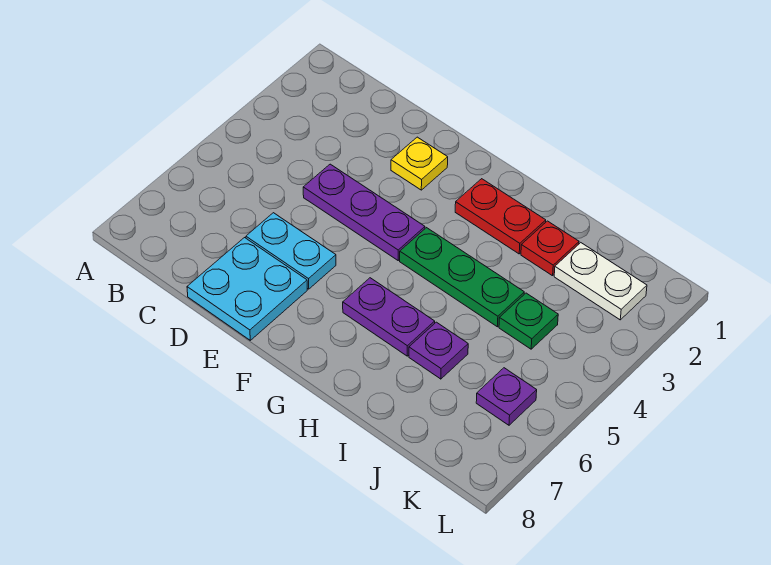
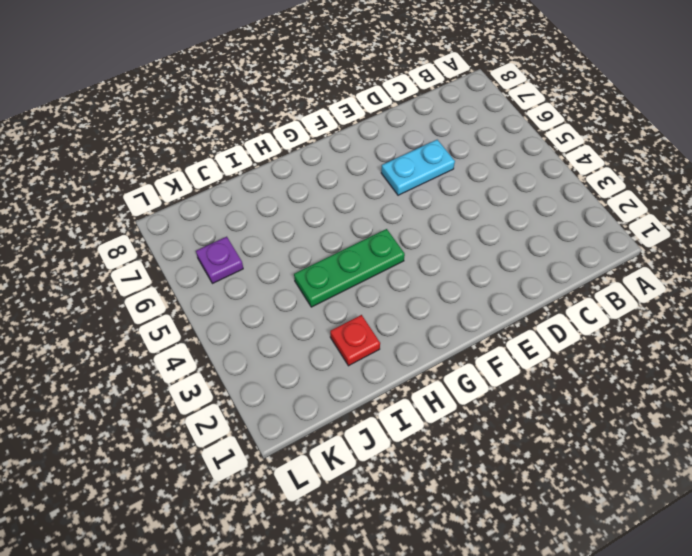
none -> purple plate D4:F4 level 1
none -> cyan plate D7:E8 level 1
none -> yellow plate E2 level 1

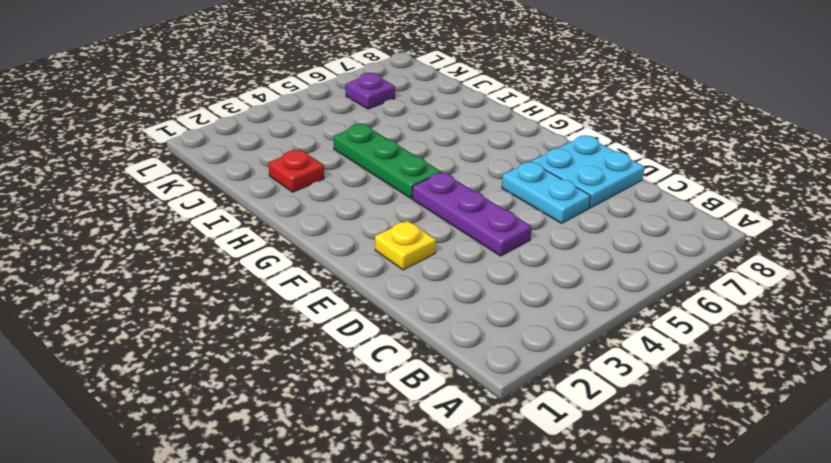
none -> red plate G2:H2 level 1
none -> purple plate G6:H6 level 1
none -> purple plate I6 level 1

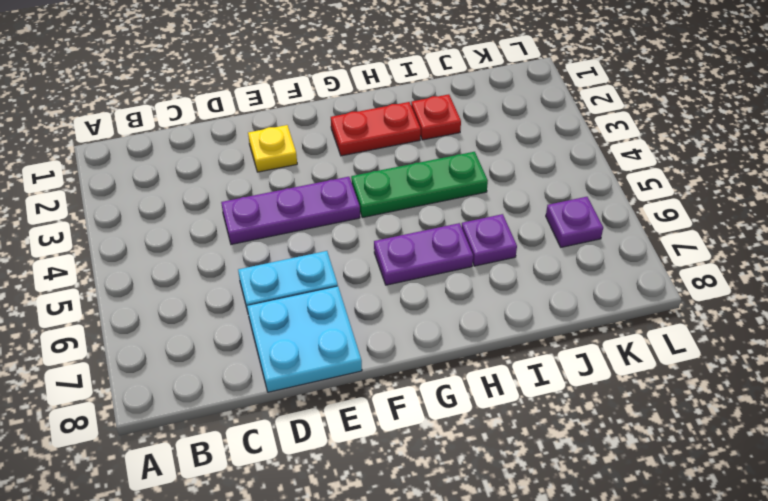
none -> white plate J2:K2 level 1
none -> green plate J4 level 1

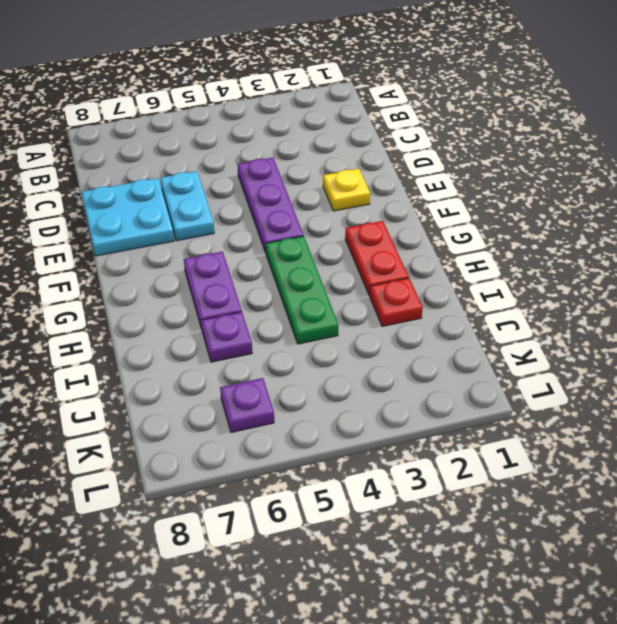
none -> white plate J2:K2 level 1
none -> green plate J4 level 1

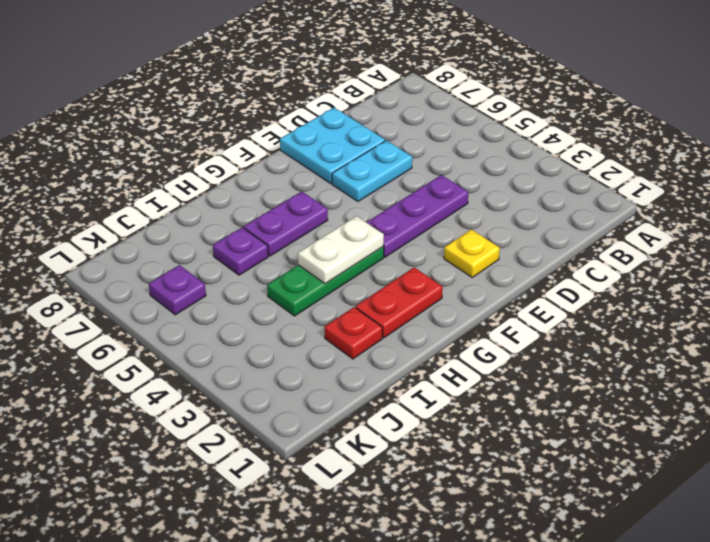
white plate G4:H4 level 2 -> white plate J2:K2 level 1
none -> green plate J4 level 1

